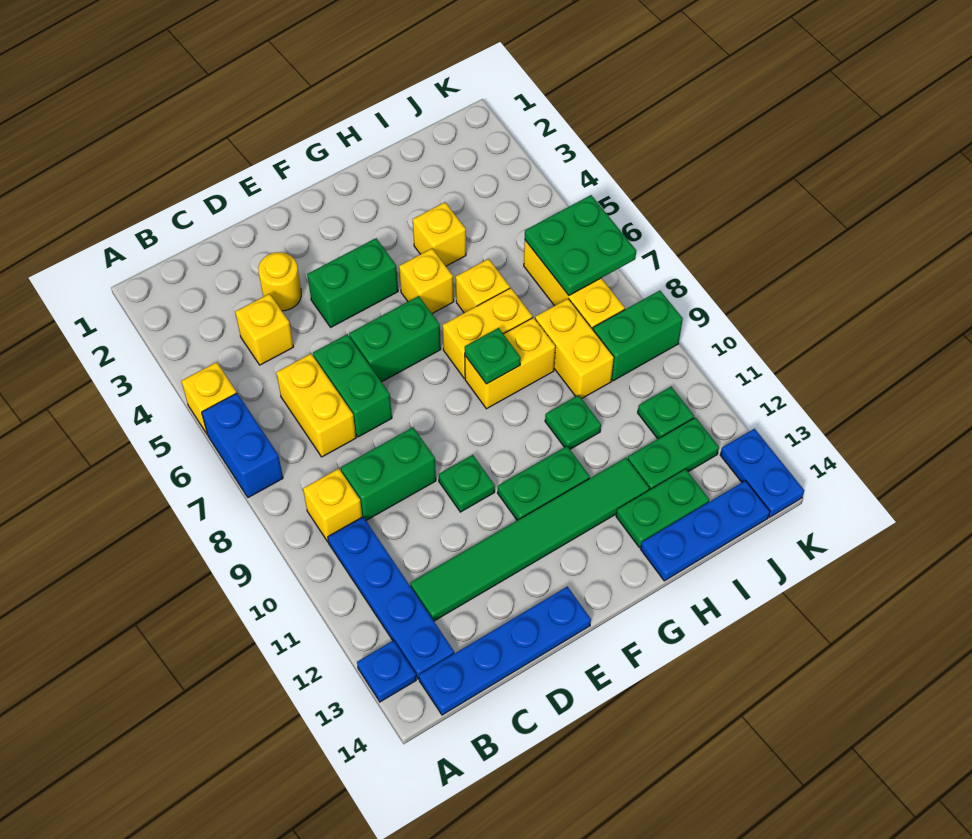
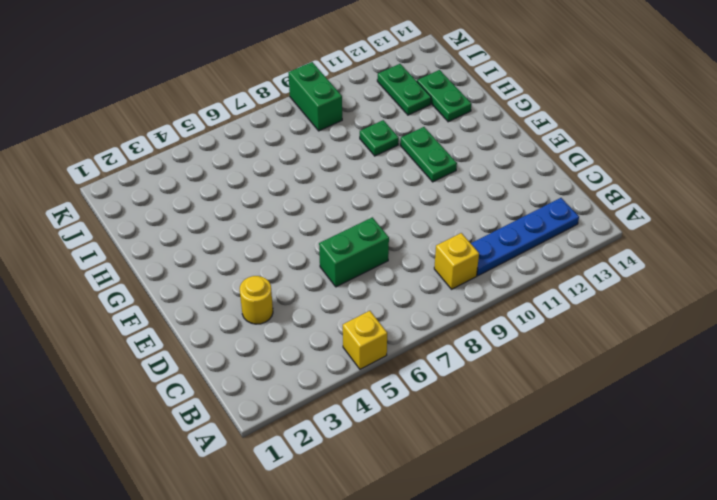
none -> blue brick A6:A7 level 1
none -> blue plate A13 level 1
none -> blue plate B14:E14 level 1
none -> yellow brick C4 level 1

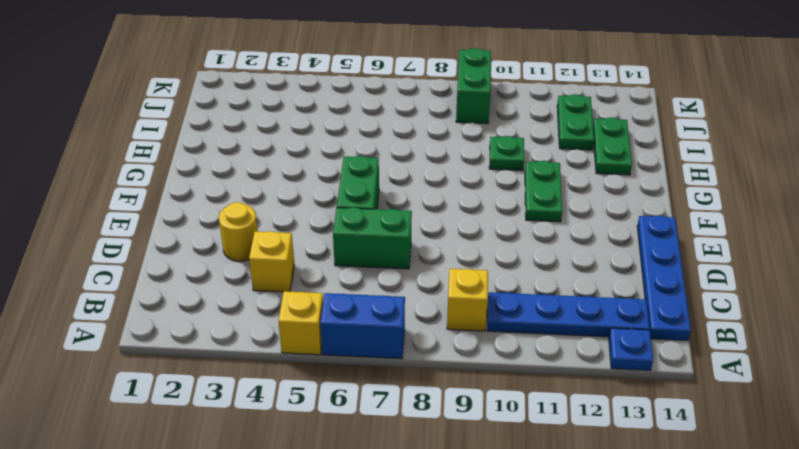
none -> yellow brick C6:C7 level 1
none -> green brick C9:D9 level 1
none -> green tile C12:H12 level 1
none -> green brick E4:F4 level 1

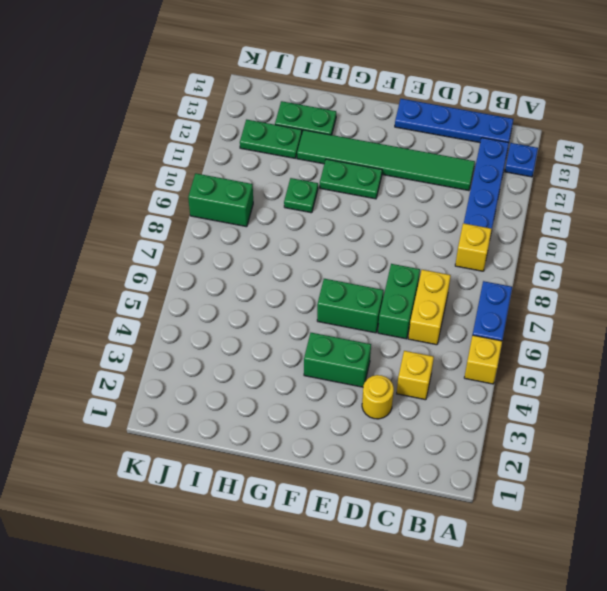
none -> green brick C9:D9 level 1
none -> green plate E10 level 1
none -> yellow brick G5 level 1
none -> yellow brick G7:H7 level 1

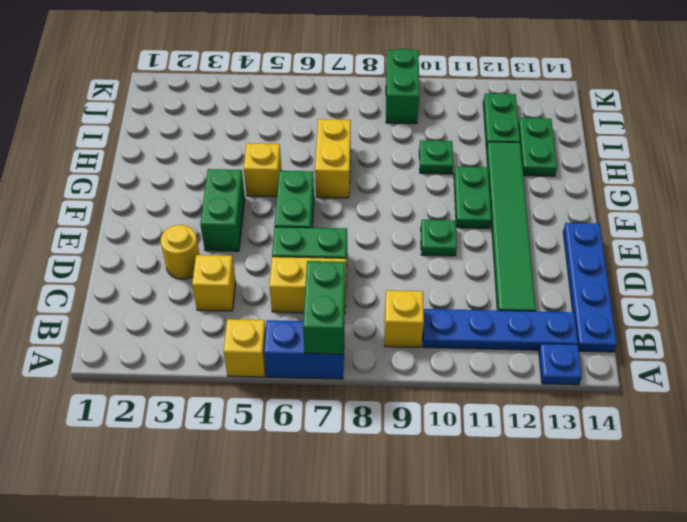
green brick A7:B7 level 2 -> green brick C9:D9 level 1
none -> yellow brick G8:H8 level 1
none -> yellow brick H4 level 1
none -> yellow brick H6 level 1
none -> blue plate H14:J14 level 1

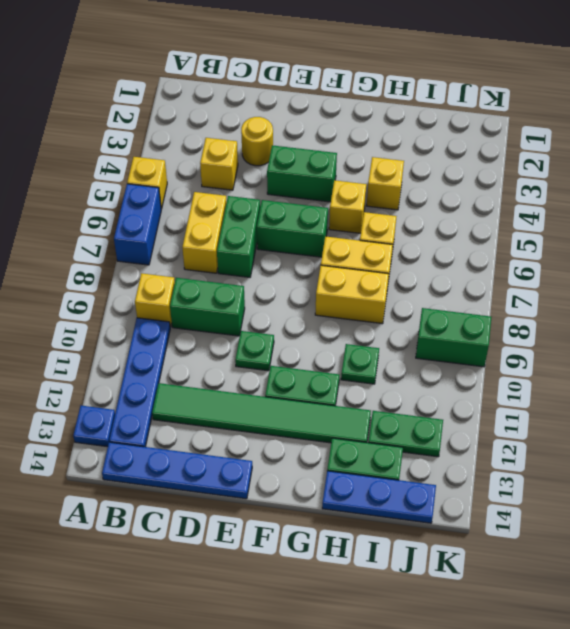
none -> yellow brick I8:I9 level 1
none -> yellow brick J6:J8 level 1
none -> green plate J11 level 1
none -> blue plate K13:K14 level 1

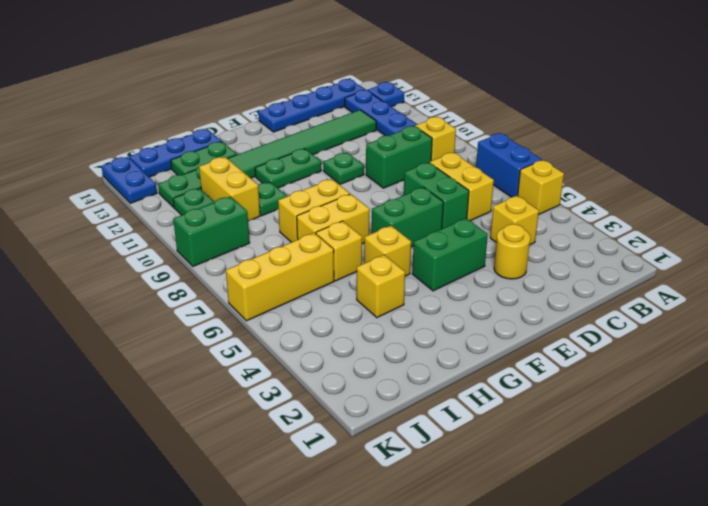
yellow brick I6:K6 level 1 -> yellow brick J6:J8 level 1
yellow brick I10:I11 level 1 -> yellow brick I8:I9 level 1
none -> green plate G8 level 2
none -> green plate J6:K7 level 2

